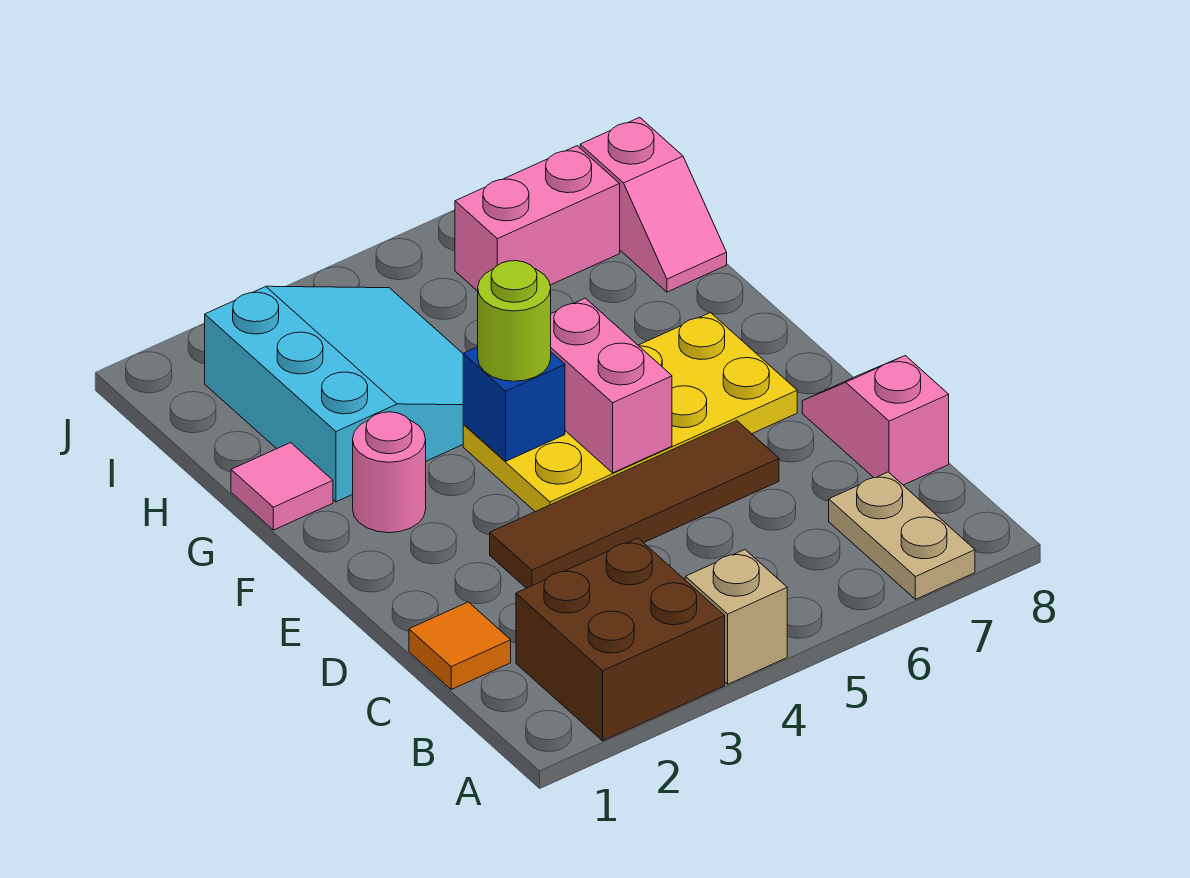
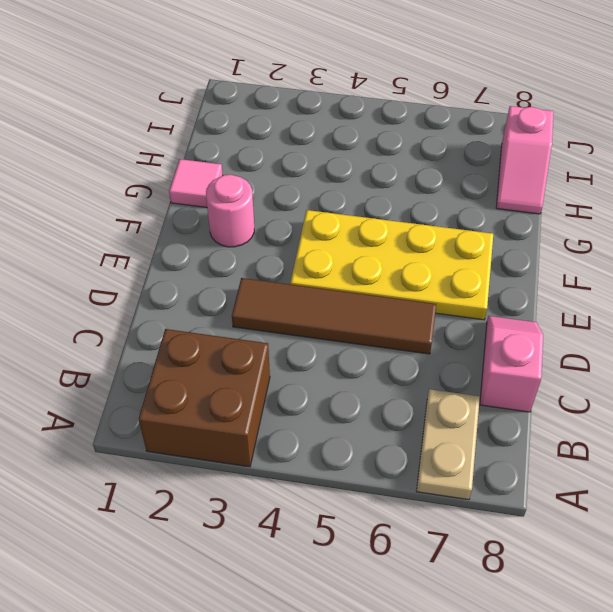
none -> tan brick A4 level 1
none -> orange tile C1 level 1
none -> cyan slope G2:I4 level 1 top 2

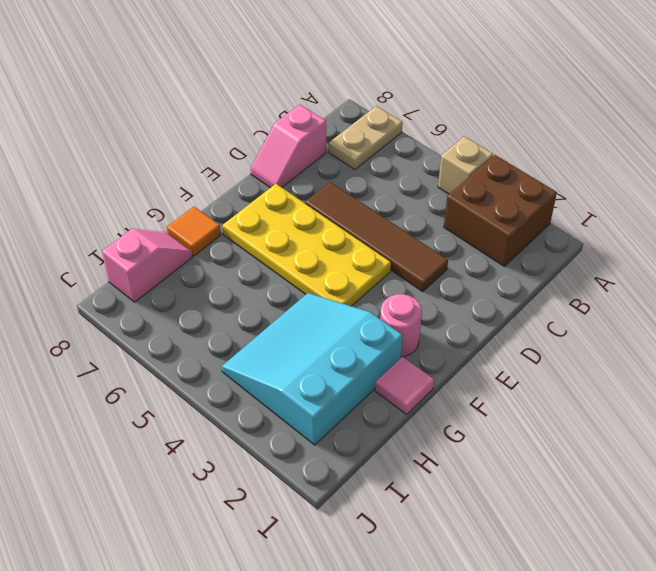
orange tile G8 level 1 -> orange tile C1 level 1
none -> pink brick I6:I7 level 1
none -> pink brick E5:F5 level 2
none -> blue brick F4 level 2

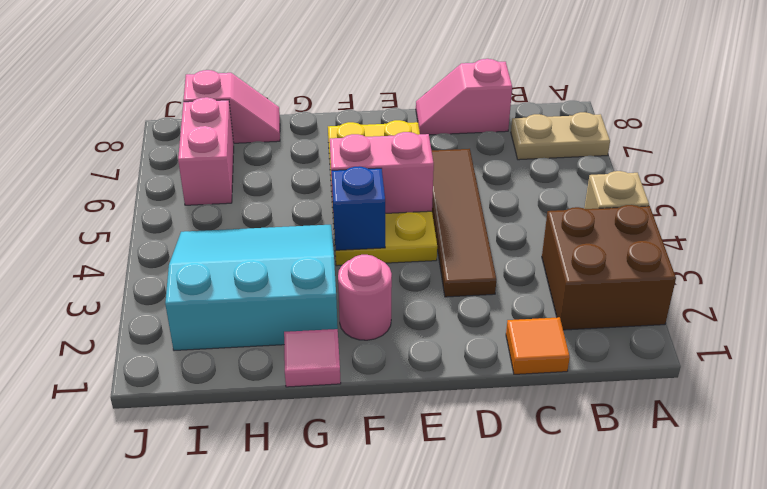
none -> lime round brick F4 level 3

